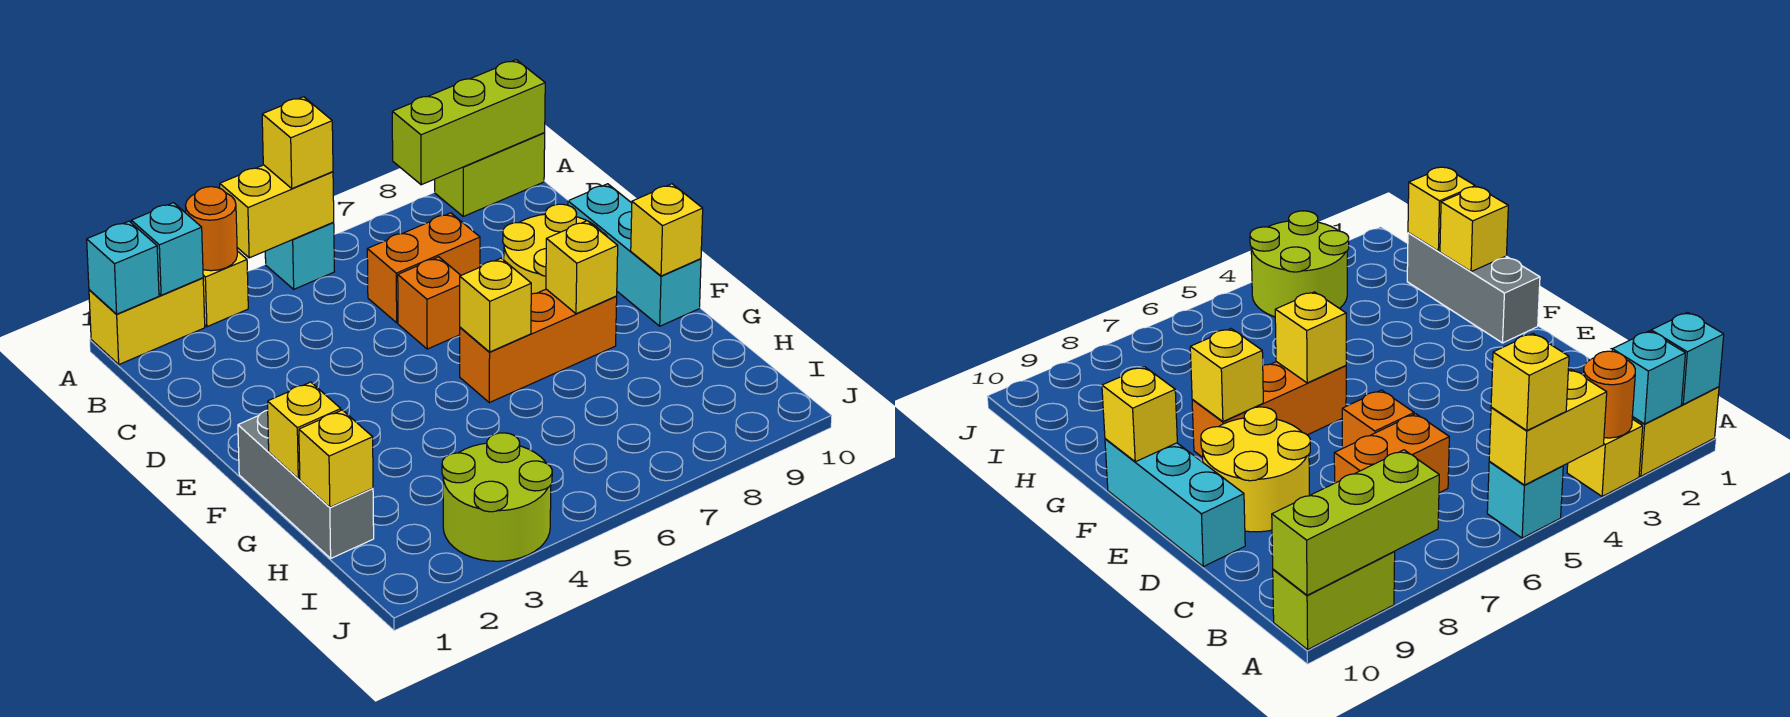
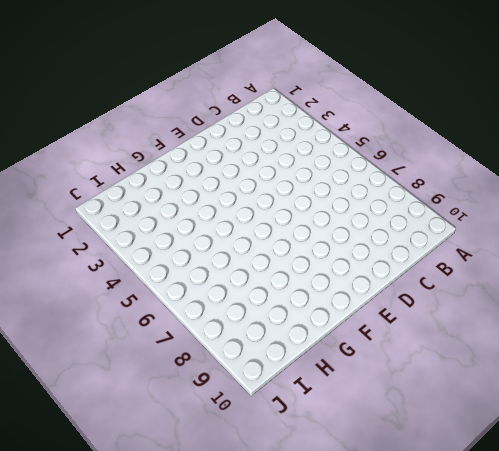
none -> yellow brick A1:A2 level 1
none -> yellow brick A3 level 1
none -> cyan brick A5 level 1

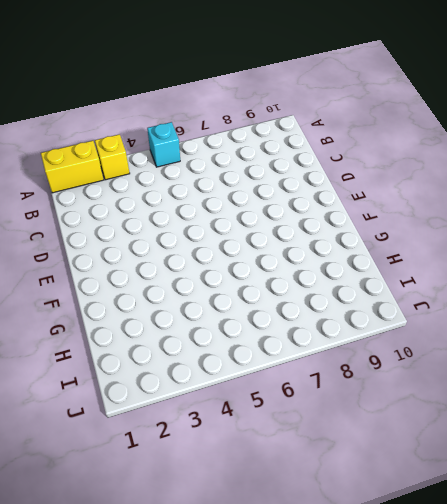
none -> lime brick A9:A10 level 1
none -> orange brick C6:C7 level 1
none -> orange brick D6 level 1

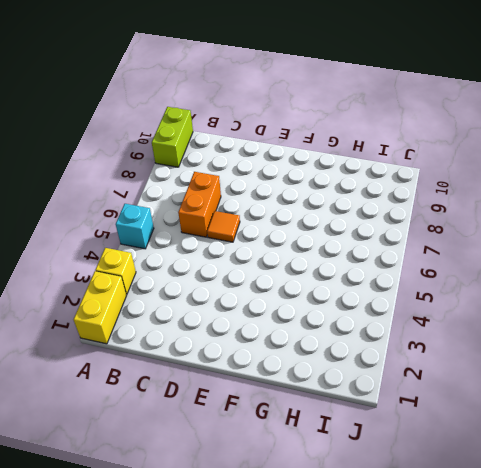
orange tile D6 level 1 -> orange brick D6 level 1
none -> yellow round brick D8:E9 level 1
none -> cyan brick D10:F10 level 1
none -> grey brick F1:H1 level 1

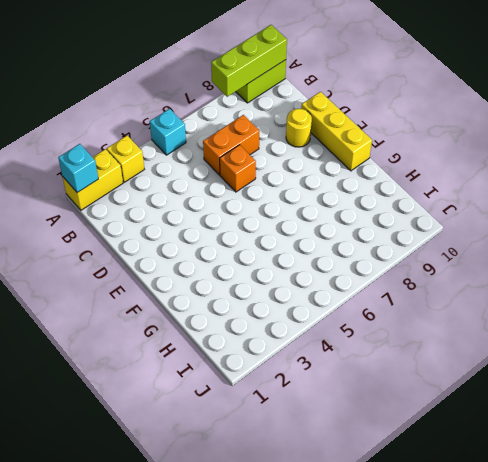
yellow round brick D9 level 1 -> yellow round brick D8:E9 level 1
yellow brick D10:F10 level 1 -> cyan brick D10:F10 level 1
none -> grey brick F1:H1 level 1
none -> orange brick F6:F8 level 1
none -> lime round brick I3:J4 level 1

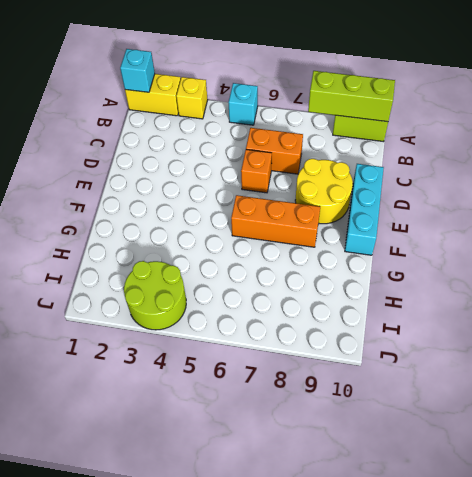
none -> grey brick F1:H1 level 1
none -> cyan brick A2 level 2
none -> orange round brick A3 level 2

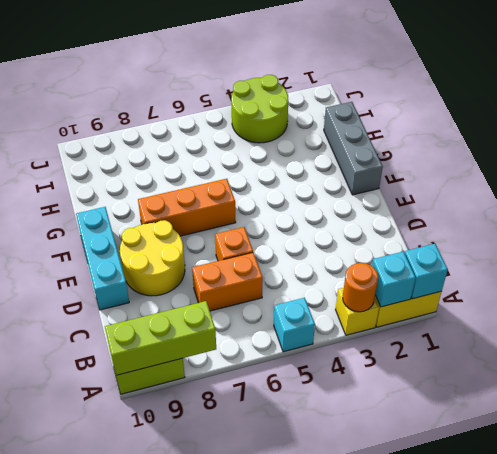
none -> yellow brick A4:A5 level 2
none -> yellow brick F6 level 2
none -> yellow brick F8 level 2

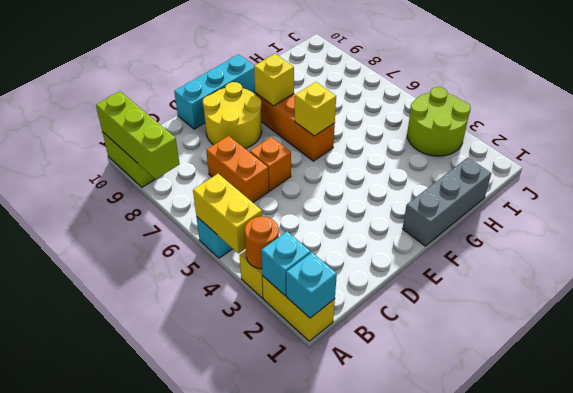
none -> yellow brick F10 level 2
none -> yellow brick G1 level 2
none -> yellow brick H1 level 2

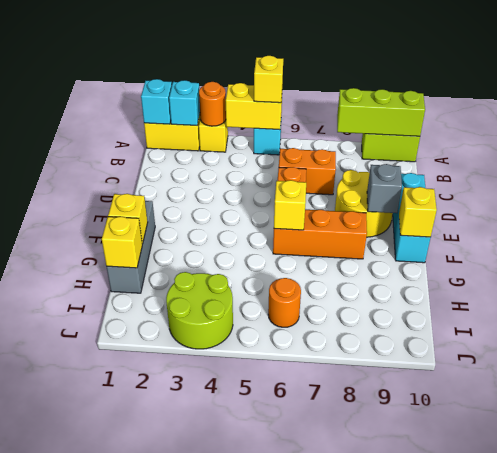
grey brick E9 level 2 -> none
orange round brick I6 level 1 -> none
none -> yellow brick F8 level 2

